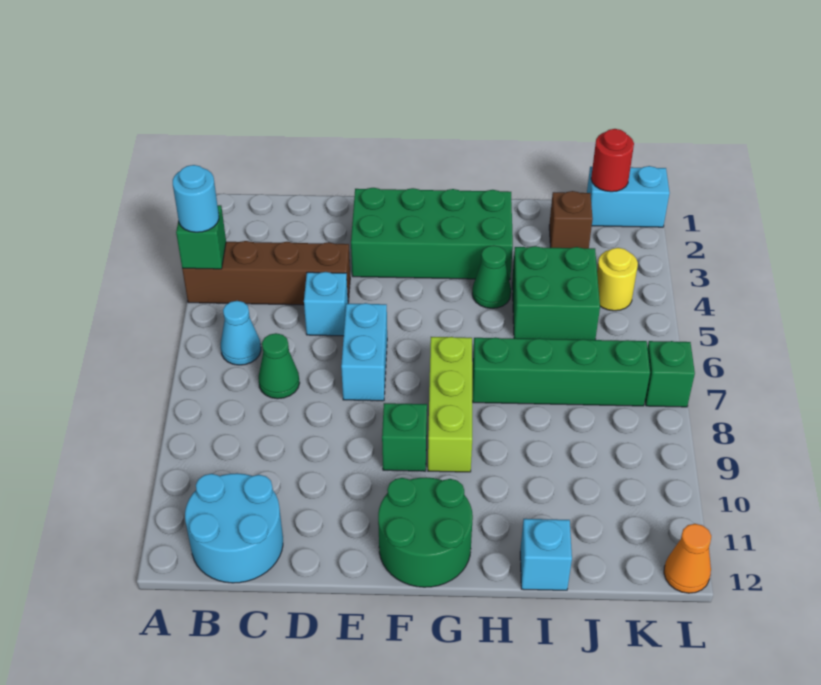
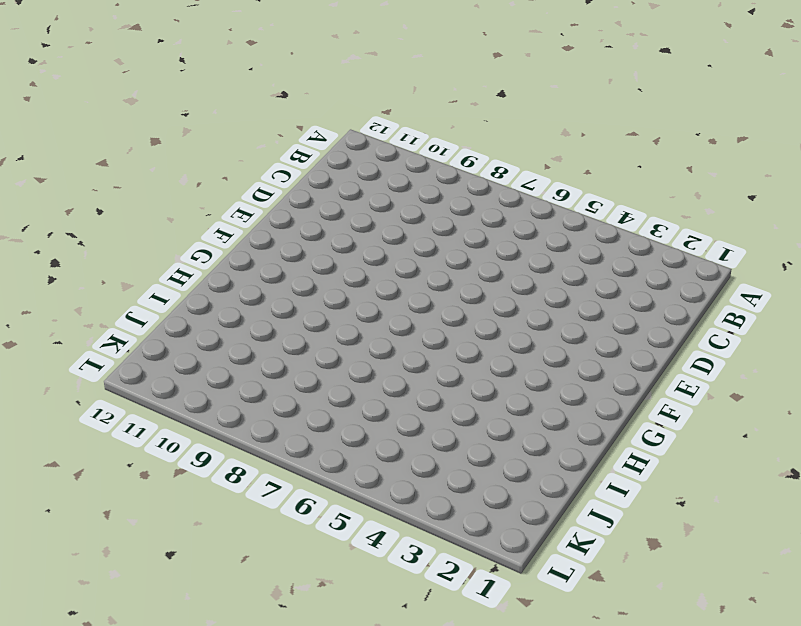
none -> brown brick A4:D4 level 1
none -> cyan cone B6 level 1
none -> cyan round brick B11:C12 level 1

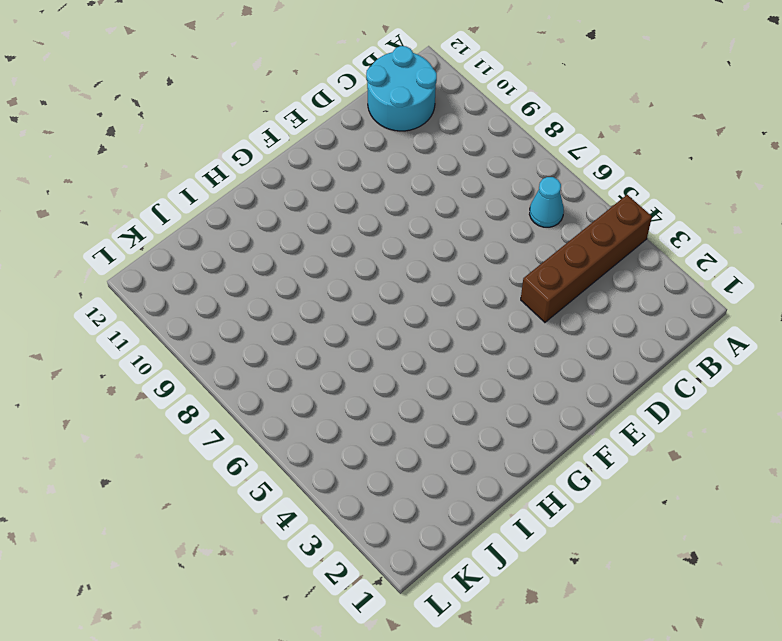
none -> green cone C7 level 1
none -> cyan brick D5 level 1
none -> green brick E2:H3 level 1

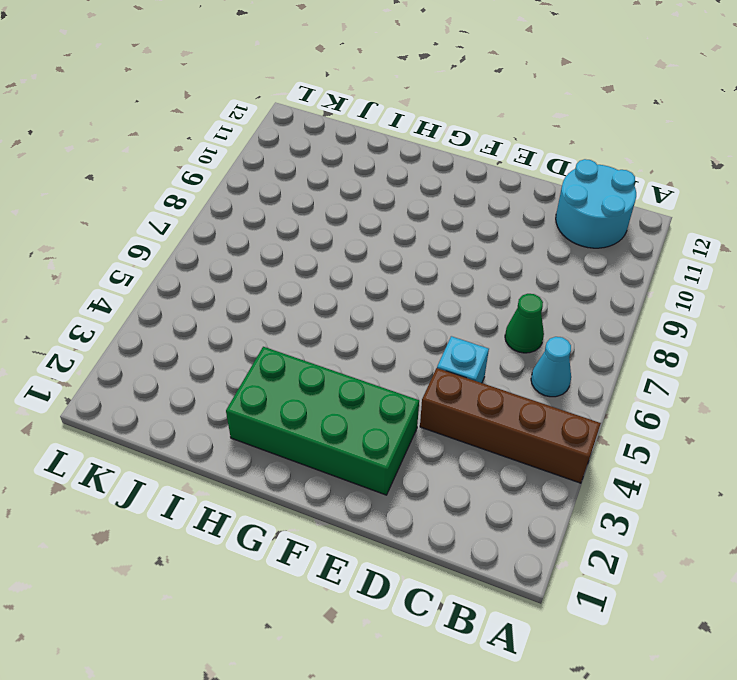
none -> cyan brick E6:E7 level 1
none -> green brick F9 level 1
none -> green round brick F11:G12 level 1

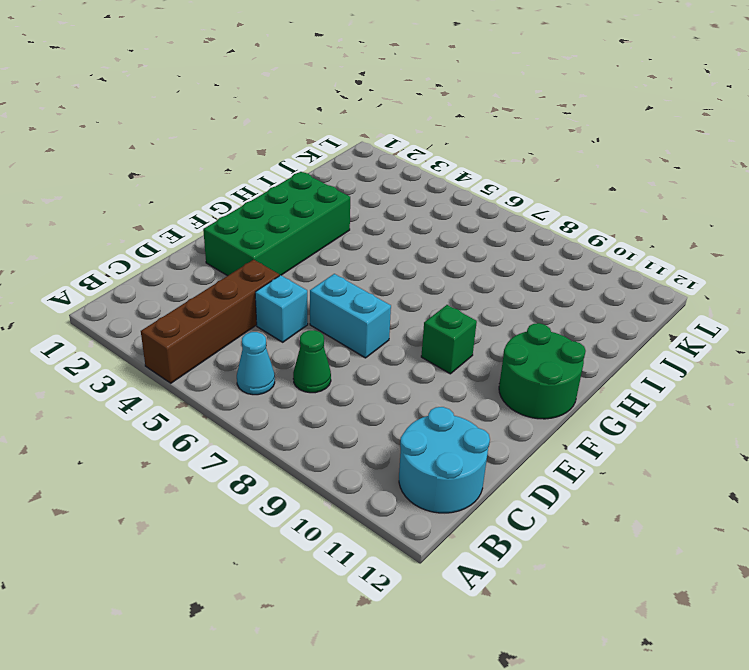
none -> lime brick G7:G9 level 1
none -> green cone H4 level 1
none -> green brick H7:K7 level 1

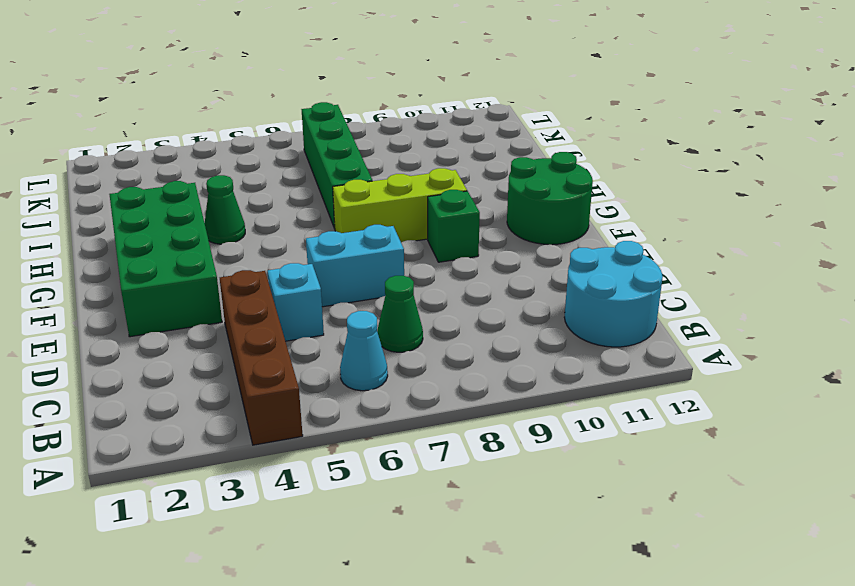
none -> green brick I4:J5 level 1
none -> cyan brick I12 level 1
none -> brown brick J2 level 1

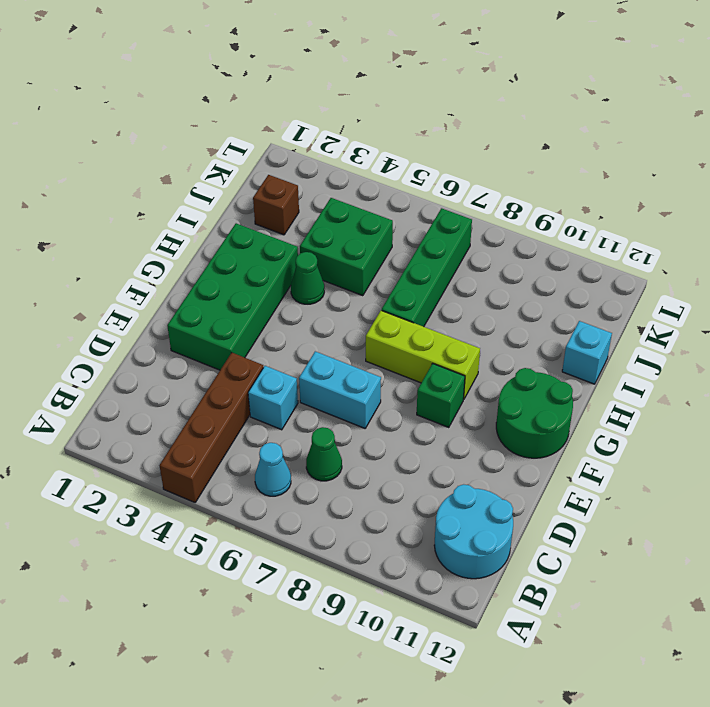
none -> cyan brick K1:L1 level 1
none -> yellow round brick K4 level 1
none -> green brick L7 level 1

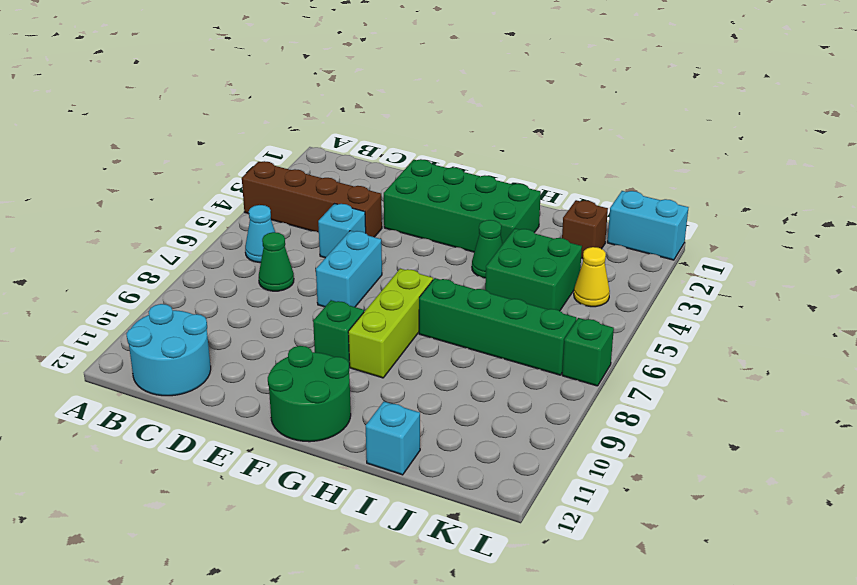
yellow cone K4 level 1 -> yellow round brick K4 level 1
none -> orange cone L12 level 1
none -> green brick A4 level 2
none -> red round brick K1 level 2

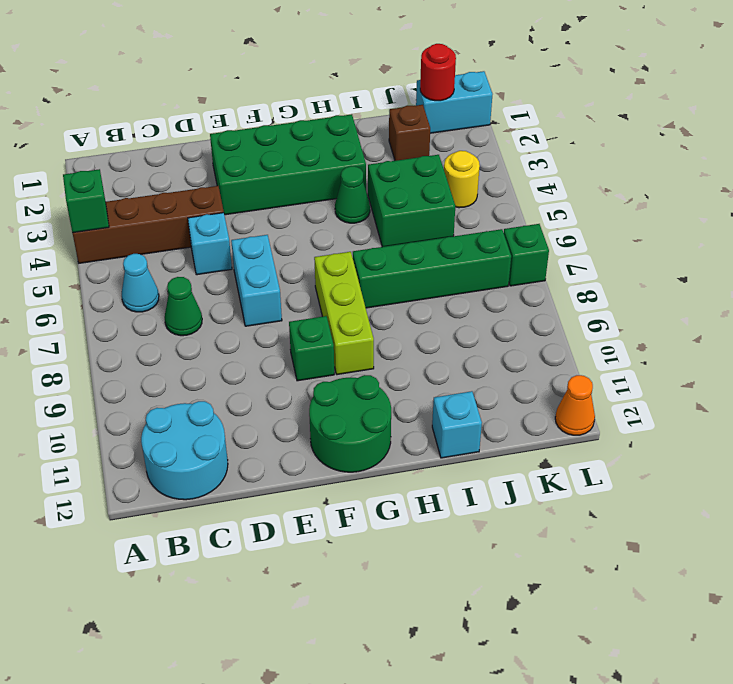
none -> cyan round brick A4 level 3

